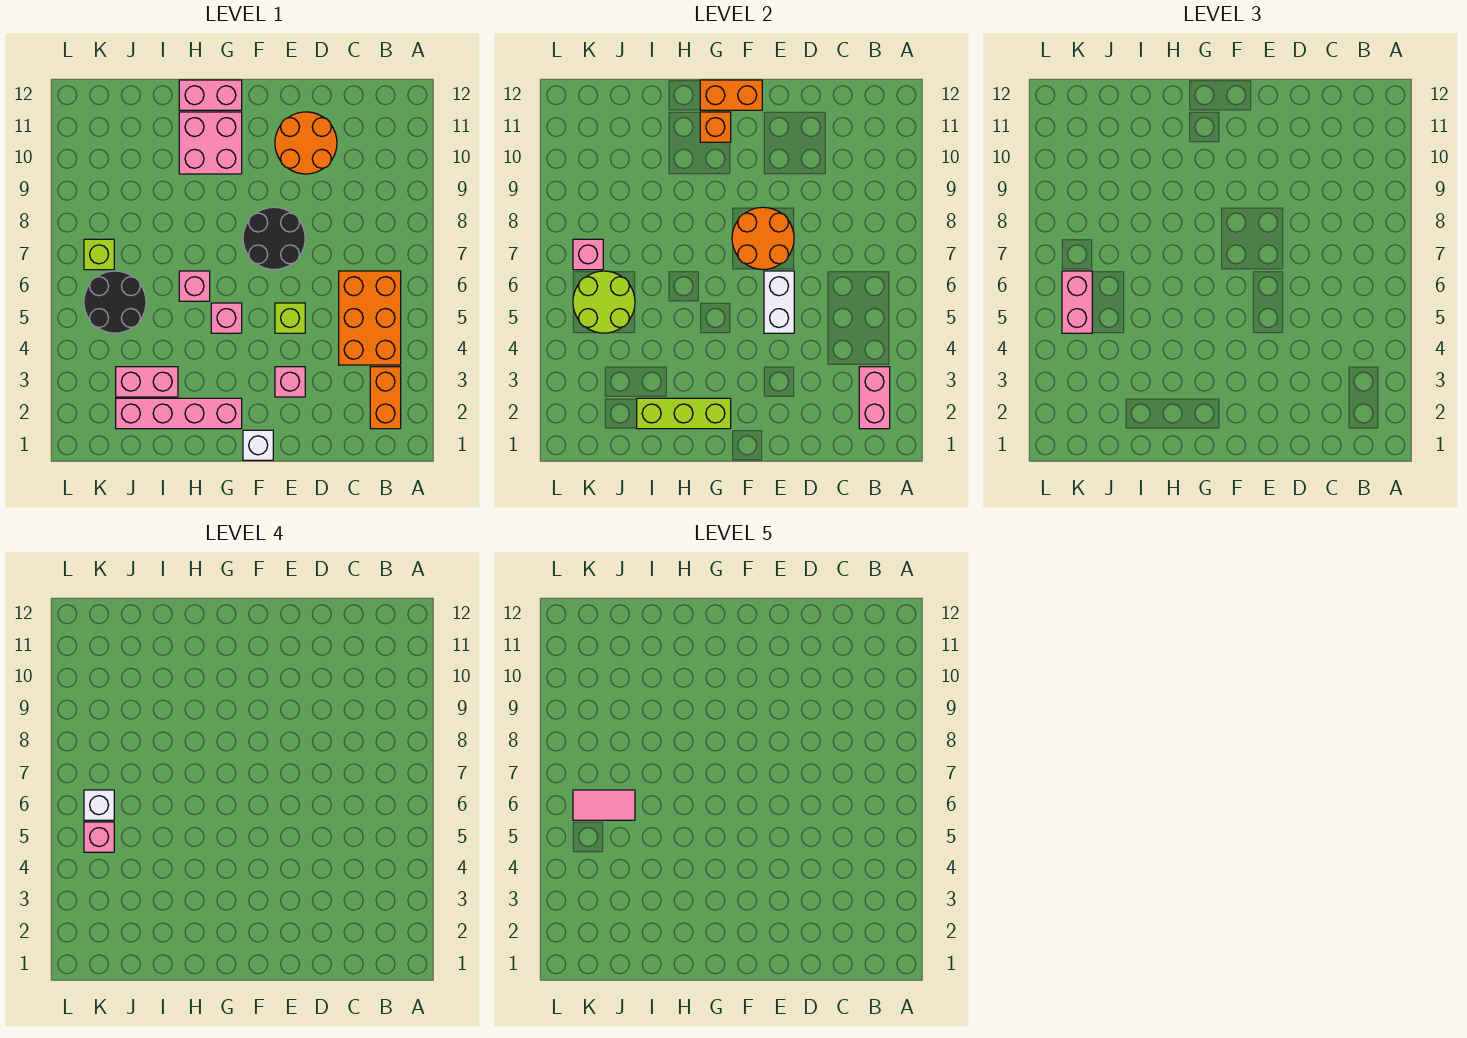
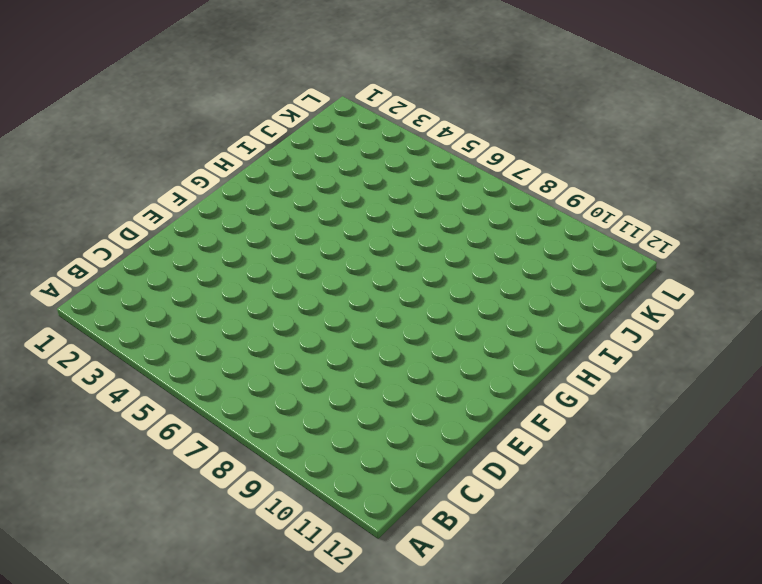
none -> orange brick B2:B3 level 1
none -> orange brick B4:C6 level 1
none -> orange round brick D10:E11 level 1

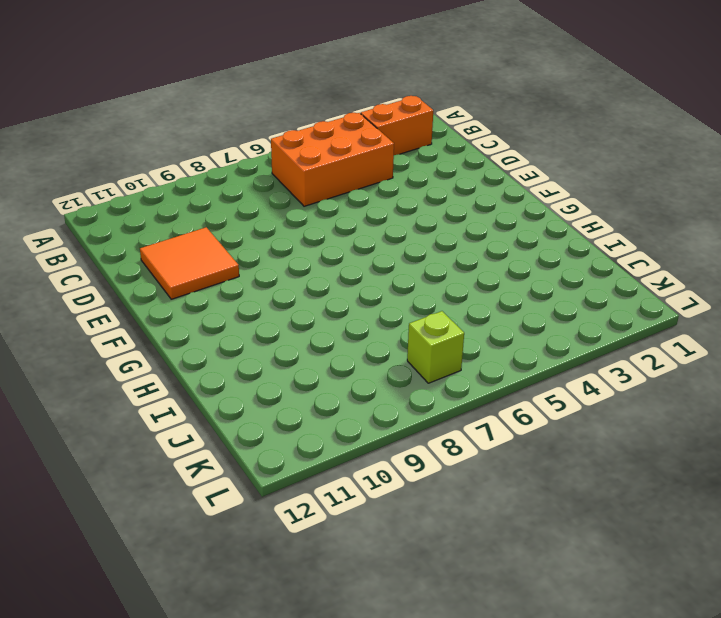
orange tile D10:E11 level 1 -> orange round brick D10:E11 level 1
none -> pink brick E3 level 1
none -> lime brick E5 level 1
none -> black round brick E7:F8 level 1

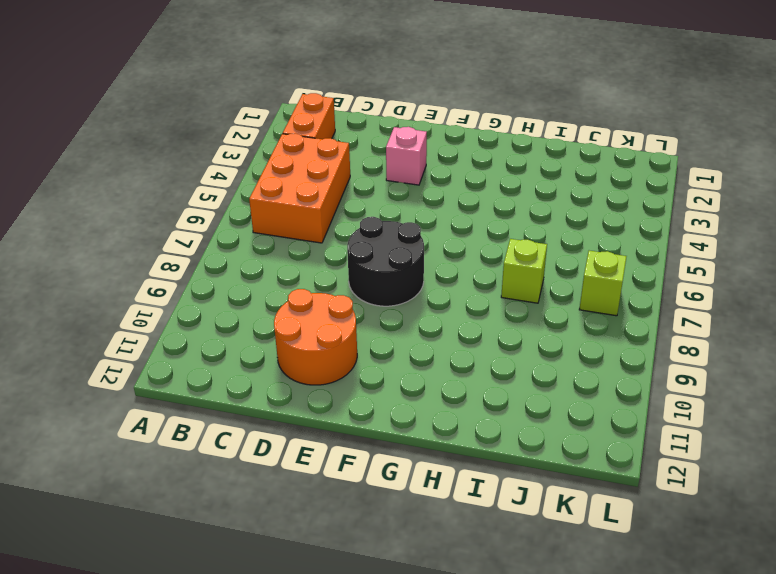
lime brick I7 level 1 -> lime brick E5 level 1
none -> white brick F1 level 1
none -> pink brick G2:J2 level 1
none -> pink brick G5 level 1

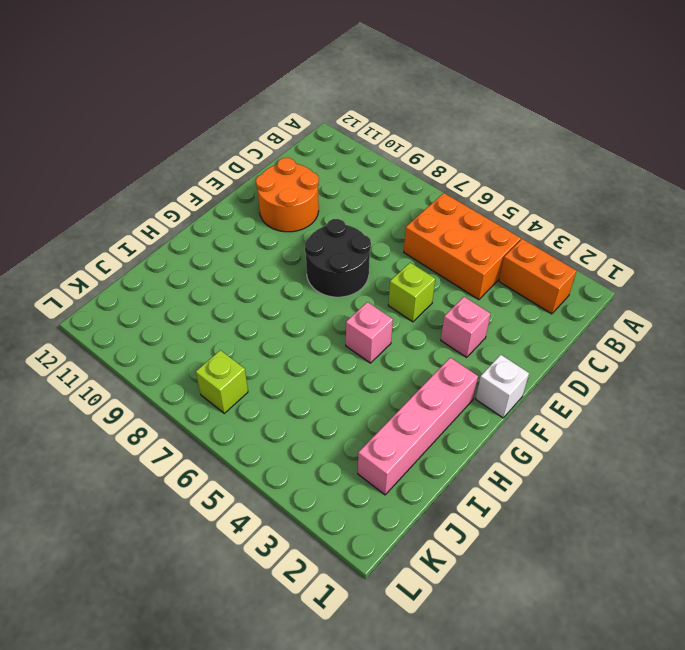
none -> pink brick G10:H11 level 1
none -> pink brick G12:H12 level 1
none -> pink brick H6 level 1

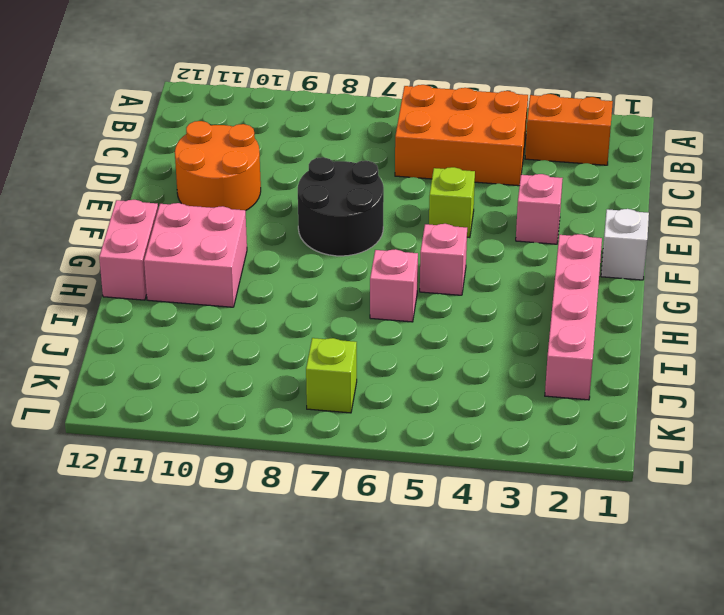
none -> pink brick I3:J3 level 1
none -> black round brick J5:K6 level 1
none -> pink brick B2:B3 level 2

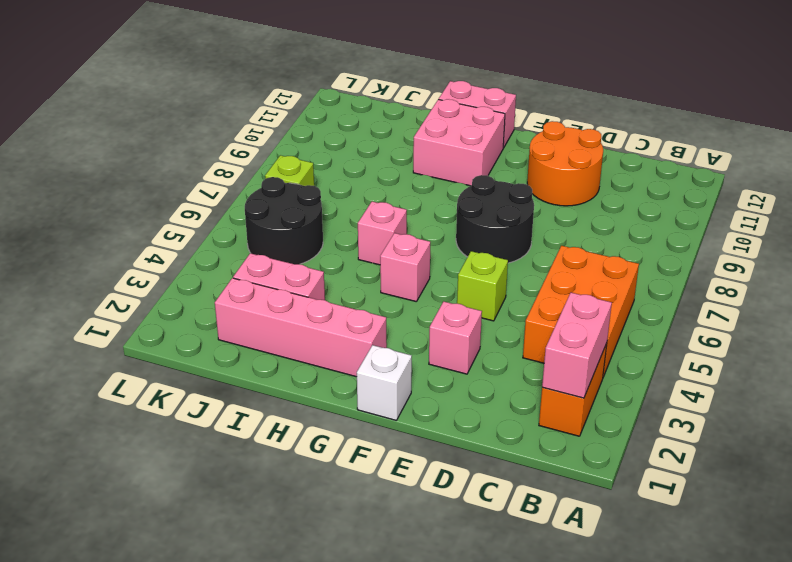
none -> white brick E5:E6 level 2
none -> orange round brick E7:F8 level 2
none -> orange brick F12:G12 level 2

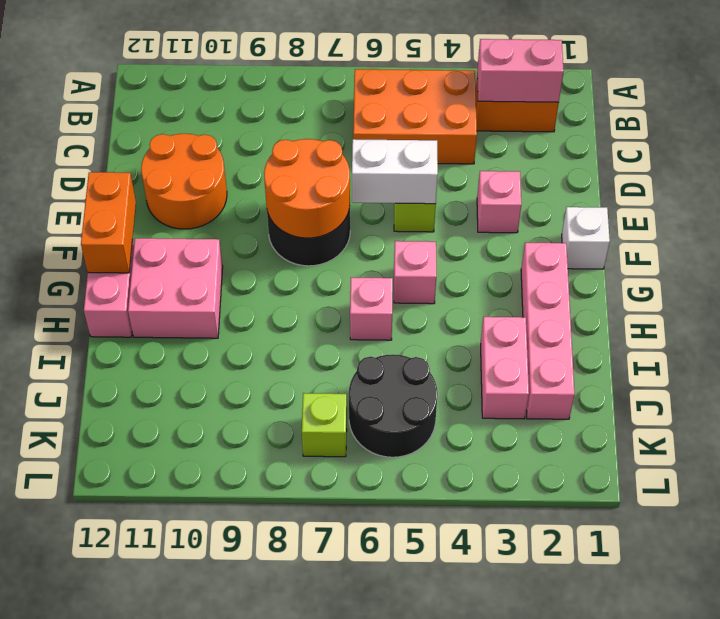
none -> lime brick G2:I2 level 2
none -> orange brick G11 level 2
none -> lime round brick J5:K6 level 2

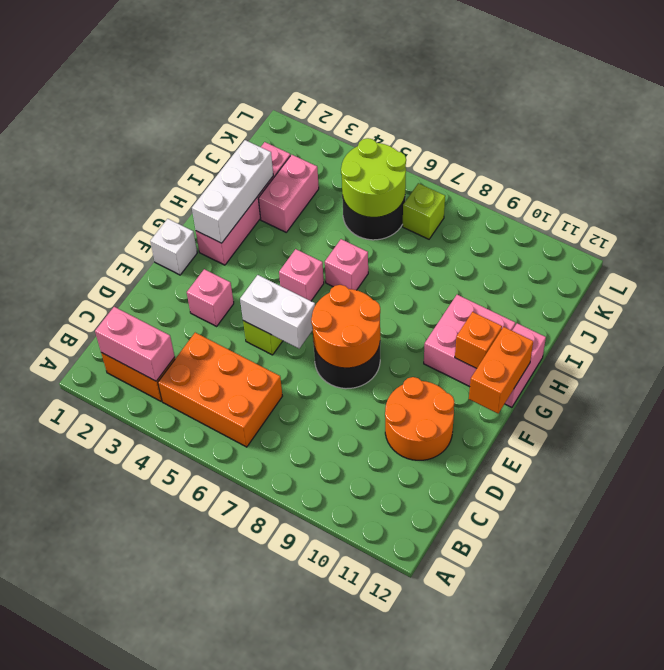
white brick G2:I2 level 2 -> lime brick G2:I2 level 2
none -> pink brick K7 level 2
none -> pink brick K5:K6 level 3
none -> pink brick K5 level 4

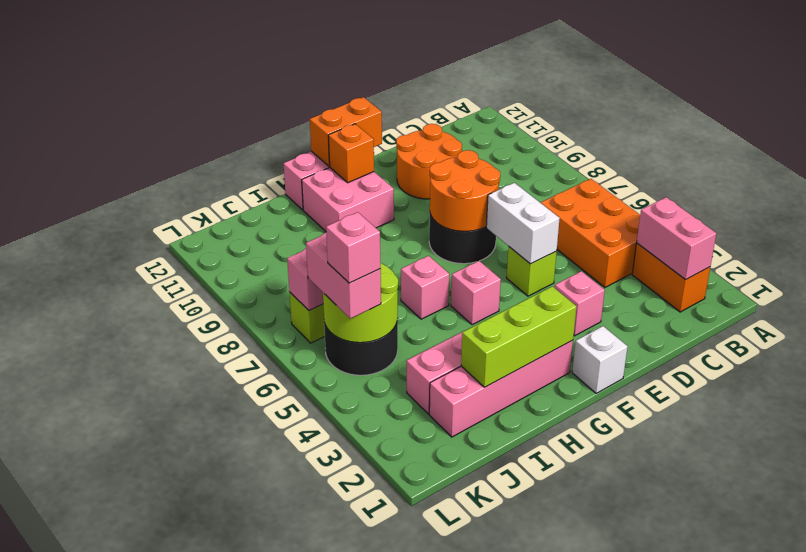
none -> white brick K6 level 4
none -> pink tile J6:K6 level 5

